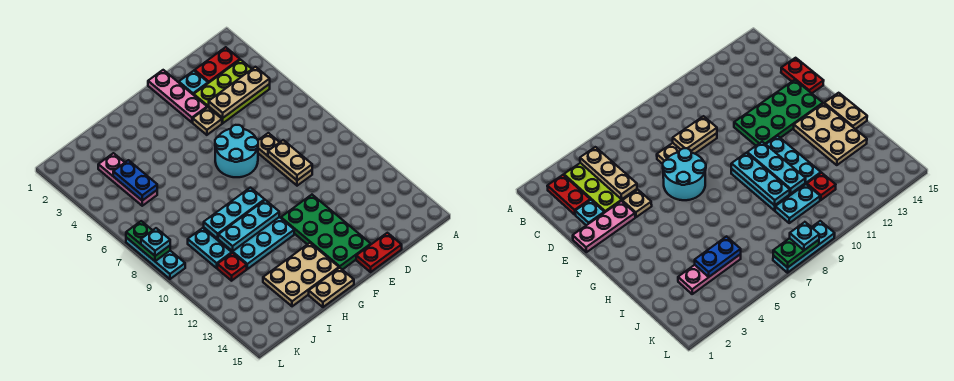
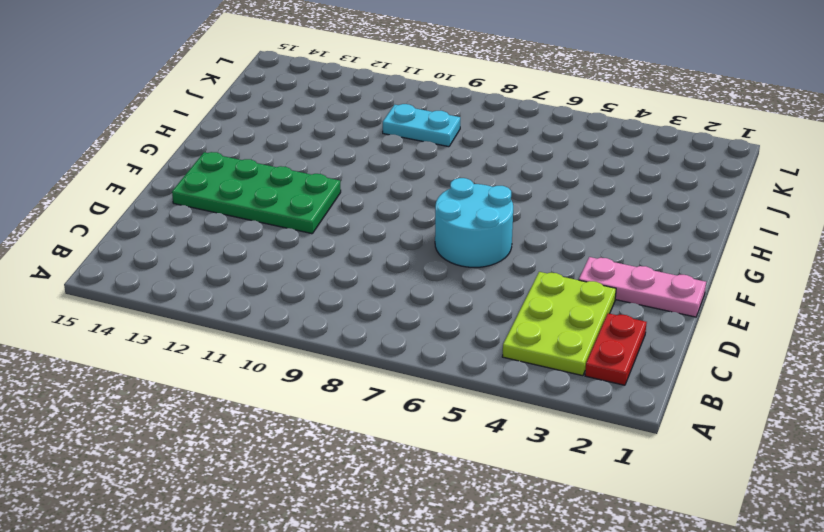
none -> cyan plate D2 level 1
none -> tan plate D7:D9 level 1
none -> red plate D15:E15 level 1

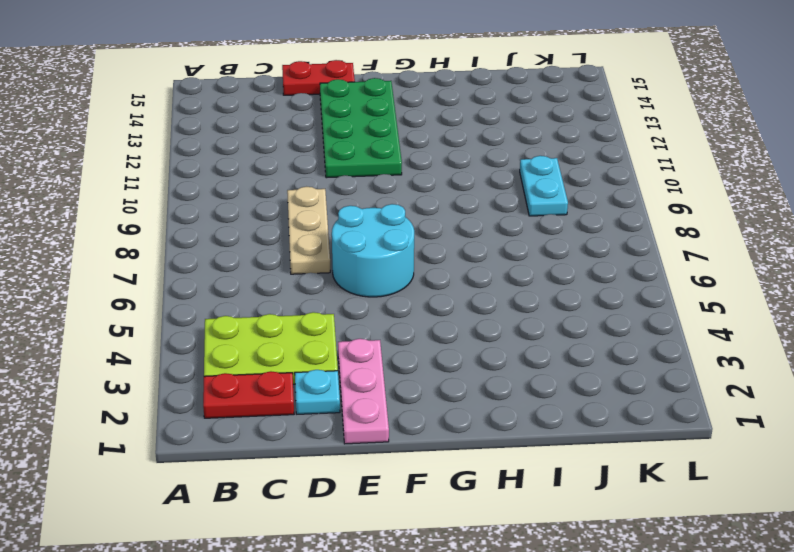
none -> tan plate E4 level 1
none -> cyan plate G9:I11 level 1
none -> tan plate G13:I14 level 1

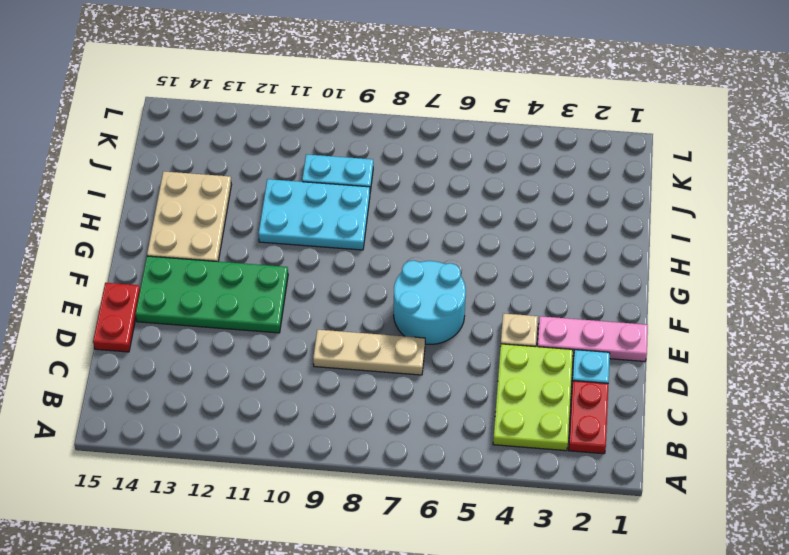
cyan plate H9:I11 level 1 -> cyan plate G9:I11 level 1
none -> tan plate G15:H15 level 1
none -> pink plate J3:J5 level 1
none -> red plate J11 level 1

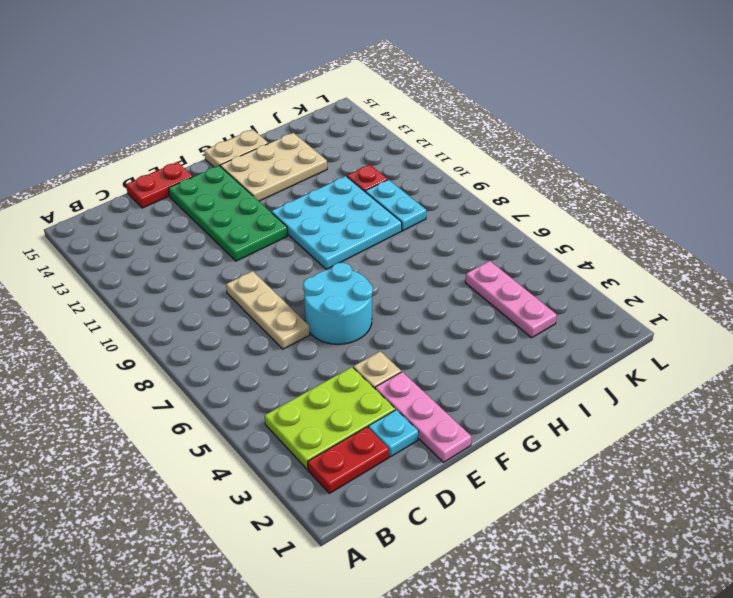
none -> cyan plate L7:L9 level 1
none -> tan plate B4:D4 level 2
none -> tan plate D8:D9 level 2

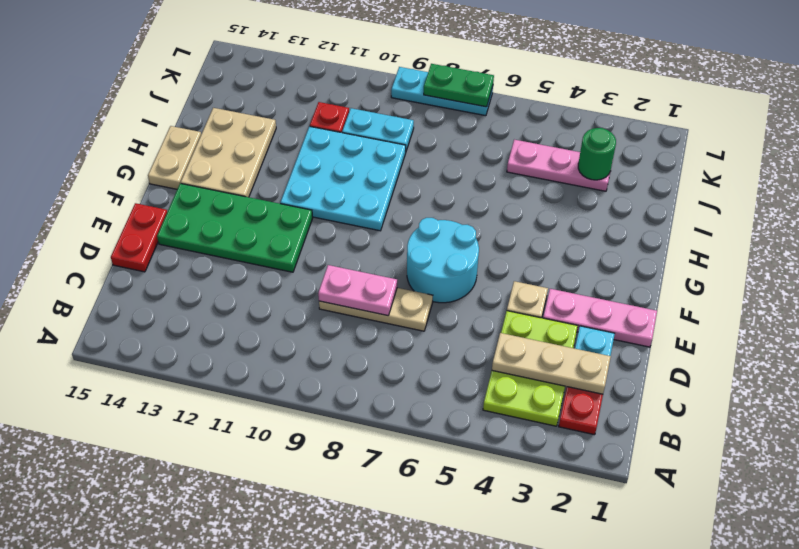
tan plate C2:C4 level 2 -> tan plate B4:D4 level 2
pink plate D8:D9 level 2 -> tan plate D8:D9 level 2
green round brick J3 level 2 -> none
none -> cyan plate G9:I9 level 2
none -> cyan plate G10:I10 level 2
none -> blue plate J4:J5 level 2

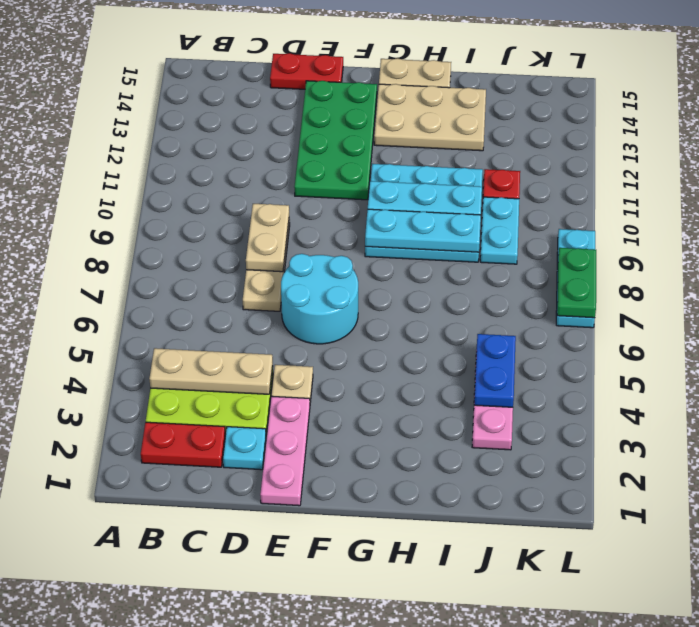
none -> cyan plate L8 level 3

